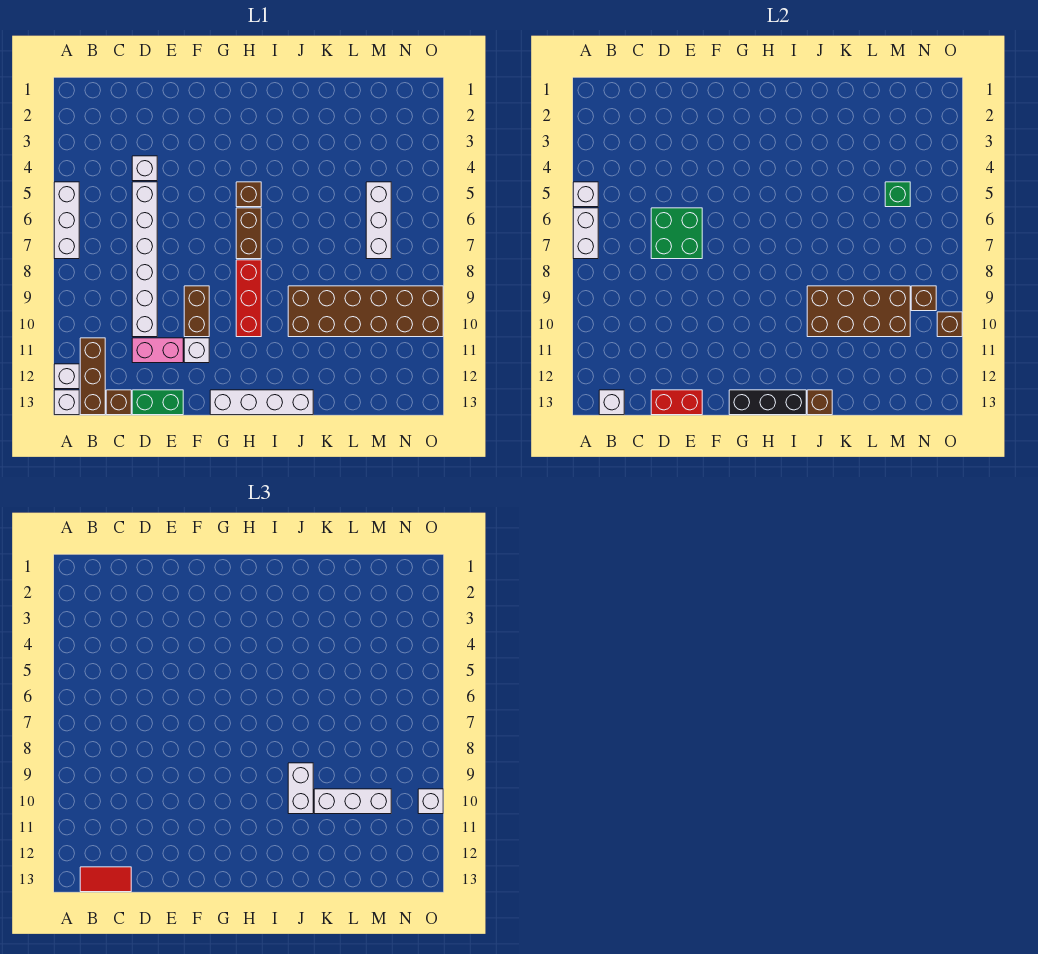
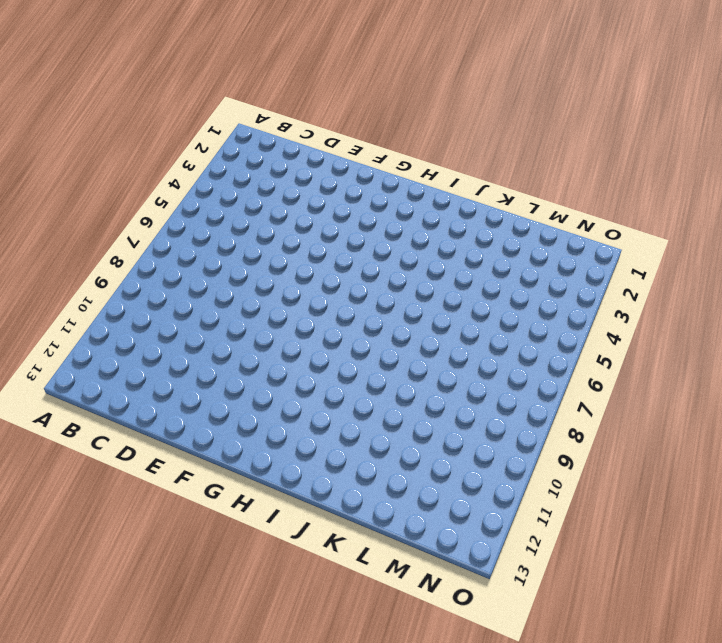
none -> white brick A5:A7 level 1
none -> white brick A12 level 1
none -> white brick A13 level 1
none -> brown brick B11:B13 level 1

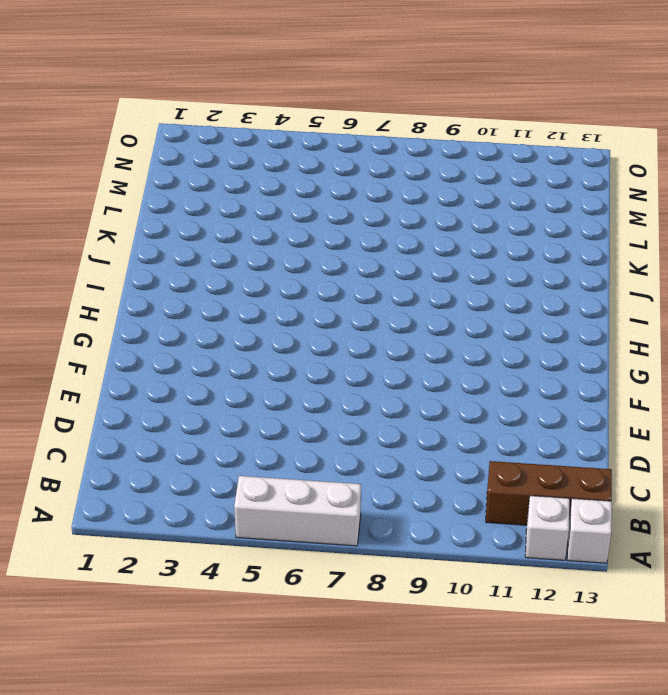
none -> brown brick C13 level 1
none -> white brick D4 level 1
none -> white brick D5:D10 level 1
none -> pink brick D11:E11 level 1

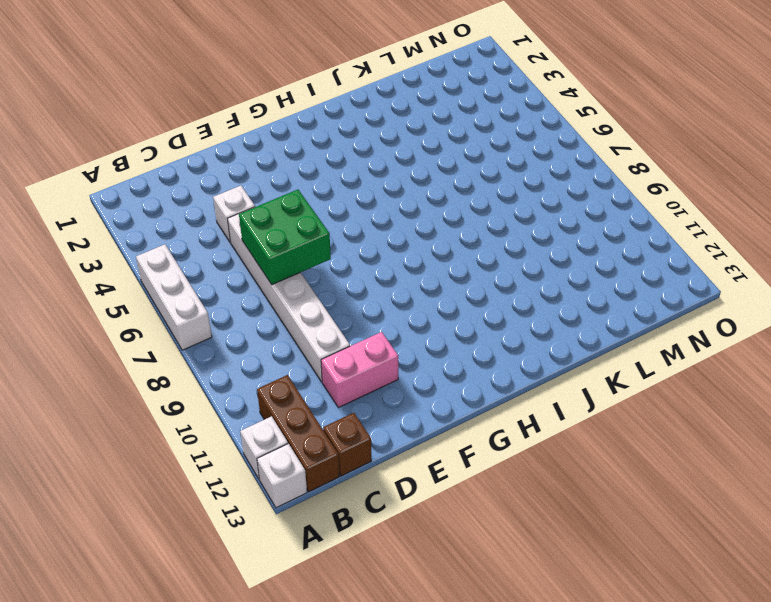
none -> green brick D13:E13 level 1
none -> brown brick F9:F10 level 1
none -> white brick F11 level 1
none -> white brick G13:J13 level 1

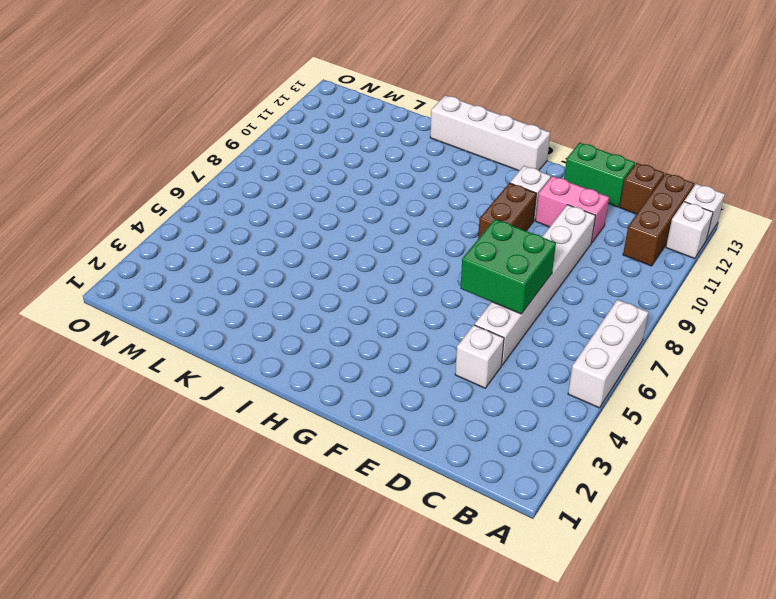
none -> brown brick H5 level 1
none -> brown brick H6:H7 level 1
none -> red brick H8:H10 level 1
none -> brown brick J9:O10 level 1

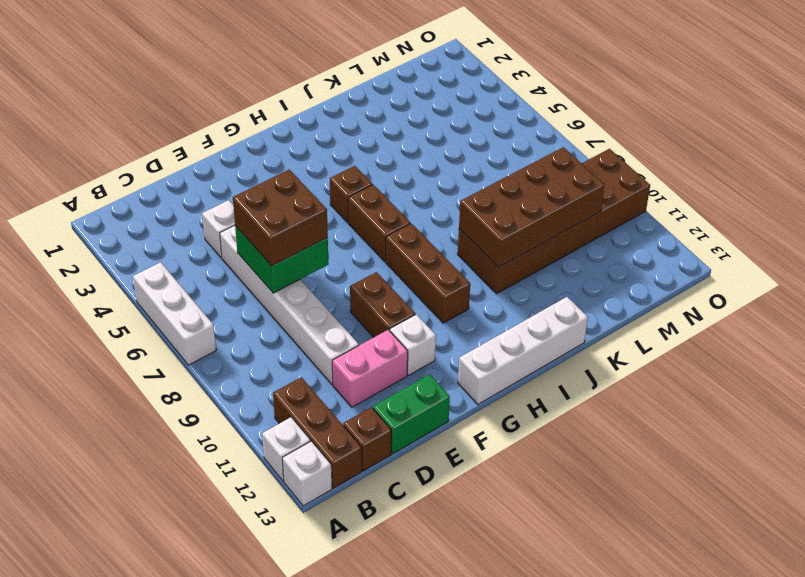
brown brick D6:E7 level 3 -> none
brown brick H8:H10 level 1 -> red brick H8:H10 level 1
none -> white brick M5:M7 level 1
none -> white brick A5 level 2
none -> white brick A6:A7 level 2
none -> white brick B13 level 2

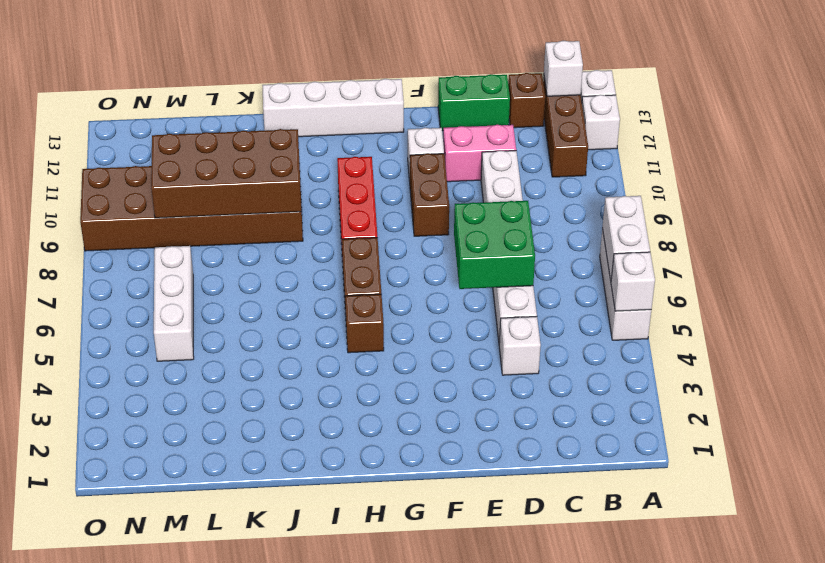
none -> red brick D13:E13 level 2
none -> black brick G13:I13 level 2
none -> brown brick J13 level 2
none -> green brick M5 level 2

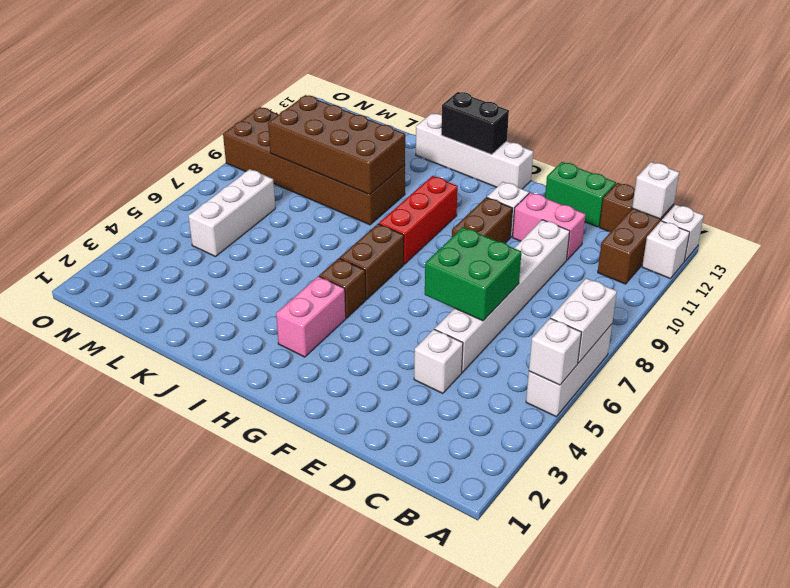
pink brick H3:H4 level 1 -> none
black brick H13:I13 level 2 -> black brick G13:I13 level 2
none -> red brick D13:E13 level 2
none -> brown brick J13 level 2
none -> green brick M5 level 2
none -> brown brick N9 level 2

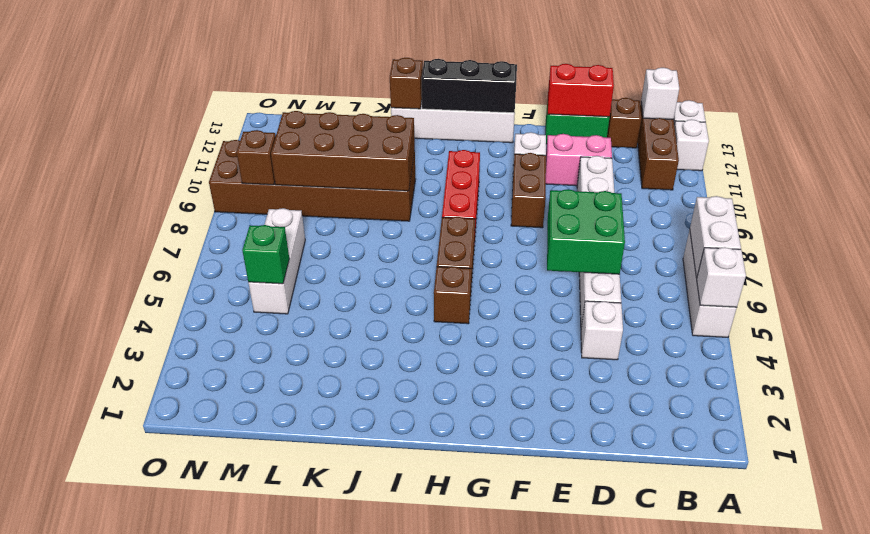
none -> brown brick O10 level 2
none -> red tile B13:C13 level 3
none -> white brick J9:J10 level 3
none -> white brick K10:M10 level 3

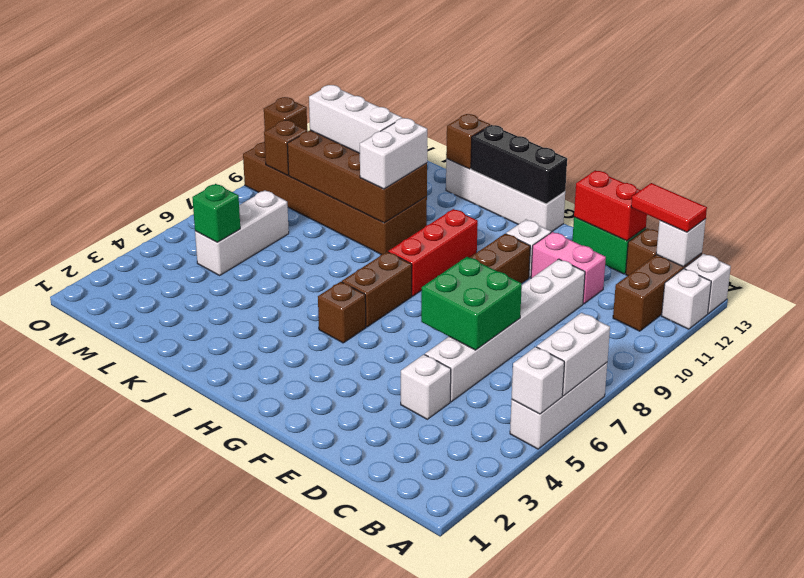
none -> white brick O10 level 3

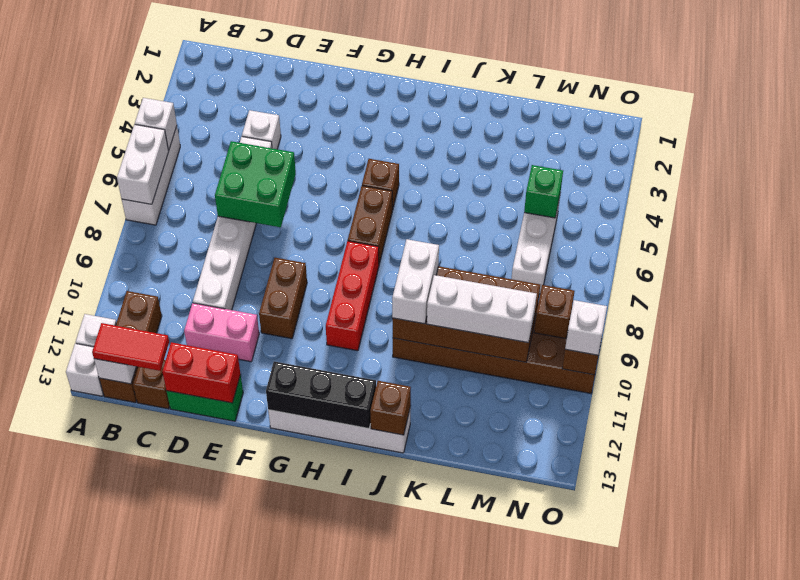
none -> white brick F11 level 1

